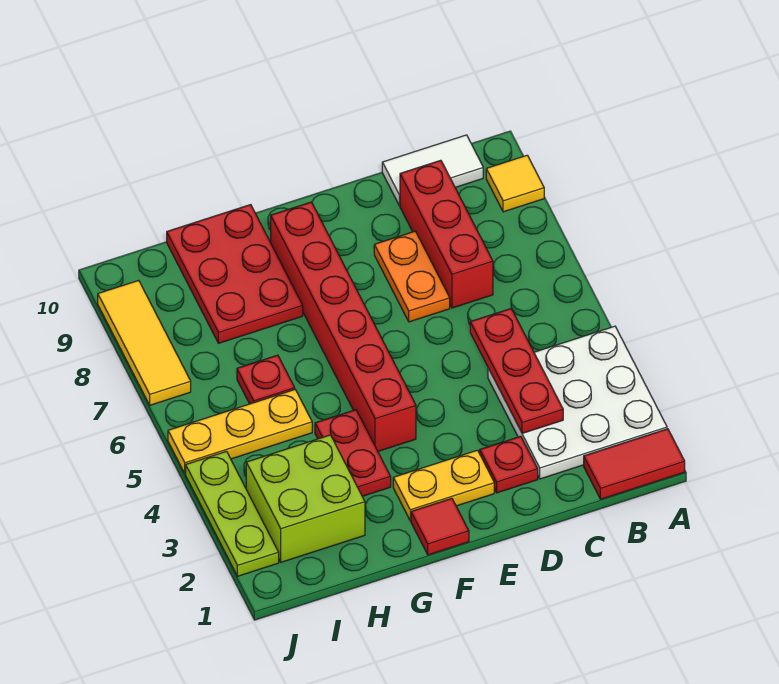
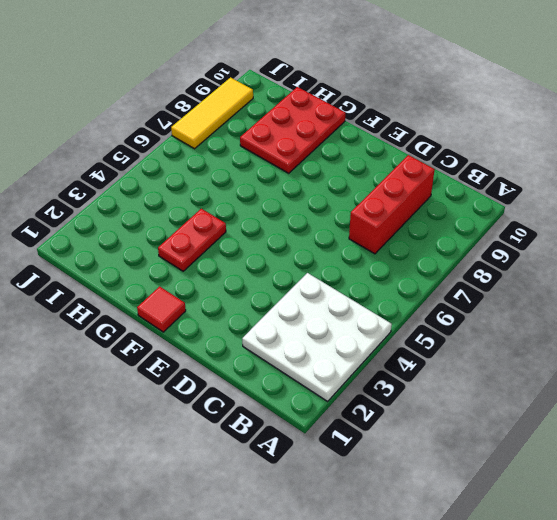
none -> red tile A1:B1 level 1
none -> yellow tile A9 level 1
none -> white tile B10:C10 level 1

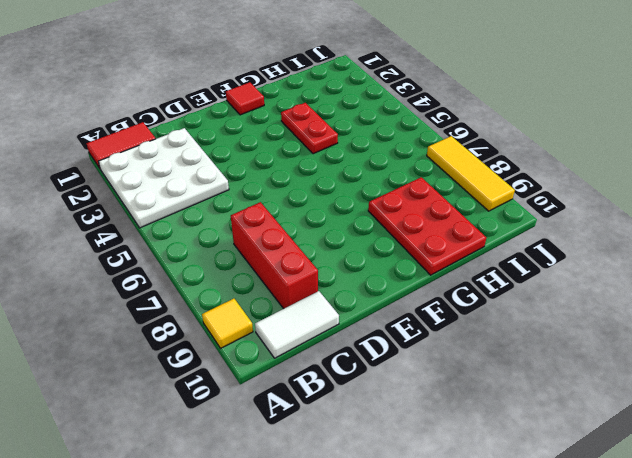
none -> red plate D2 level 1
none -> orange plate D7:D8 level 1
none -> yellow plate E2:F2 level 1

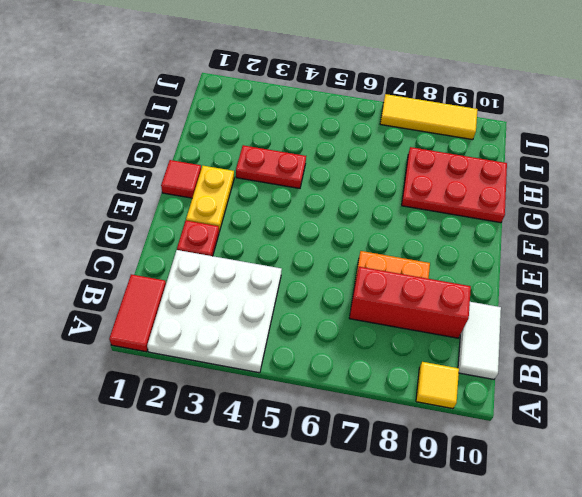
none -> red brick F4:F9 level 1
none -> lime brick H2:I3 level 1
none -> yellow plate H5:J5 level 1

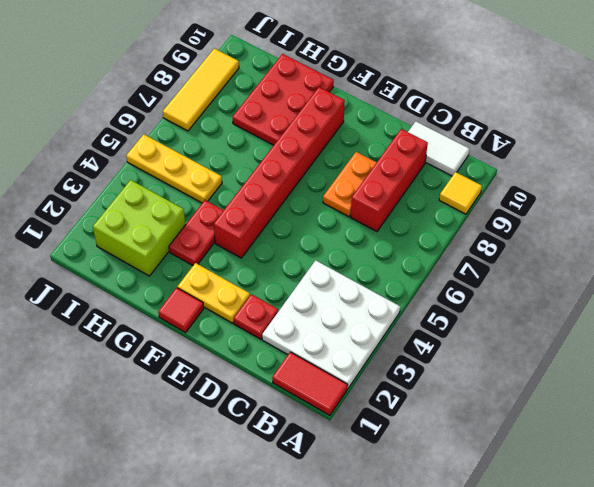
none -> red plate H6 level 1
none -> lime plate J2:J4 level 1
none -> red plate C3:C5 level 2

